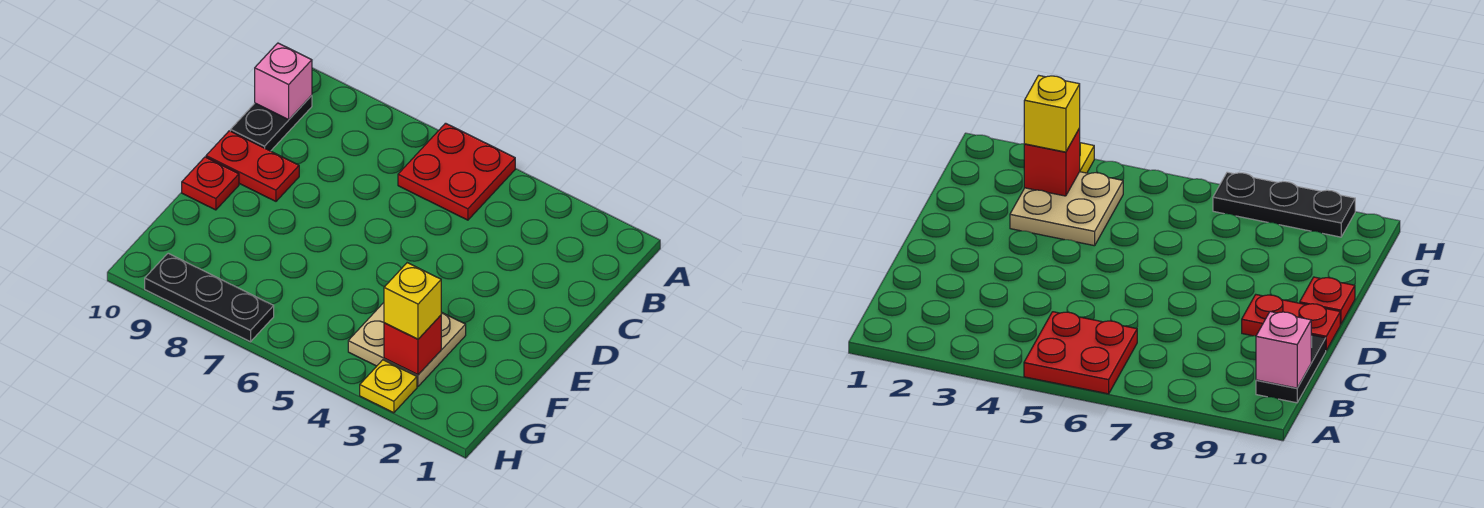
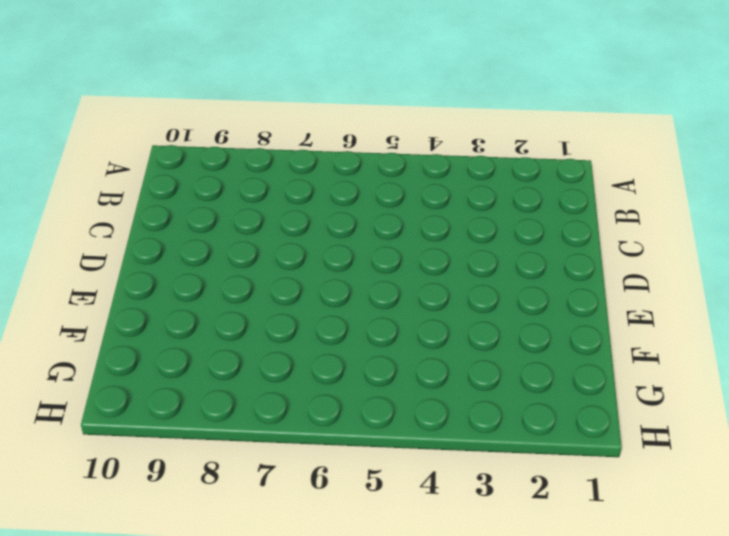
none -> red plate A5:B6 level 1
none -> black plate B10:C10 level 1

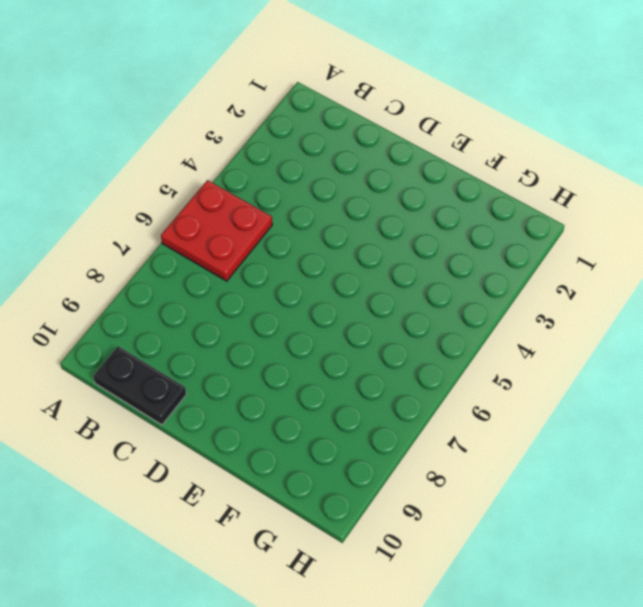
none -> red plate D9:D10 level 1
none -> red plate E10 level 1

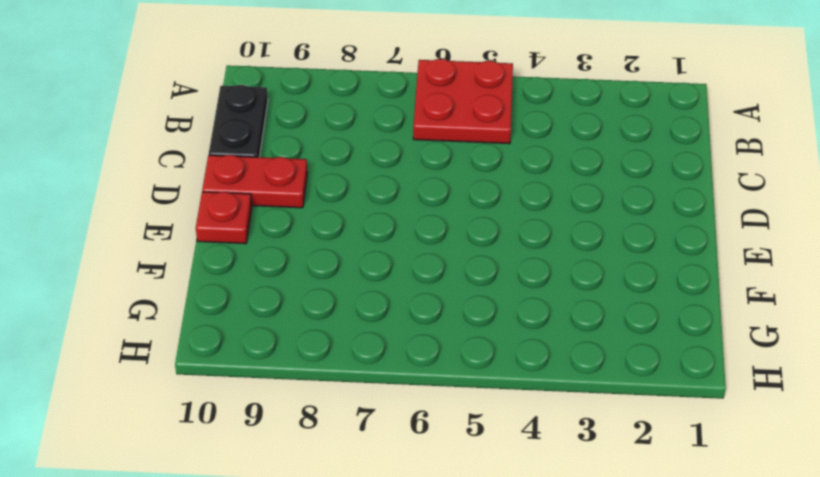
none -> tan plate F3:G4 level 1
none -> yellow plate H3 level 1

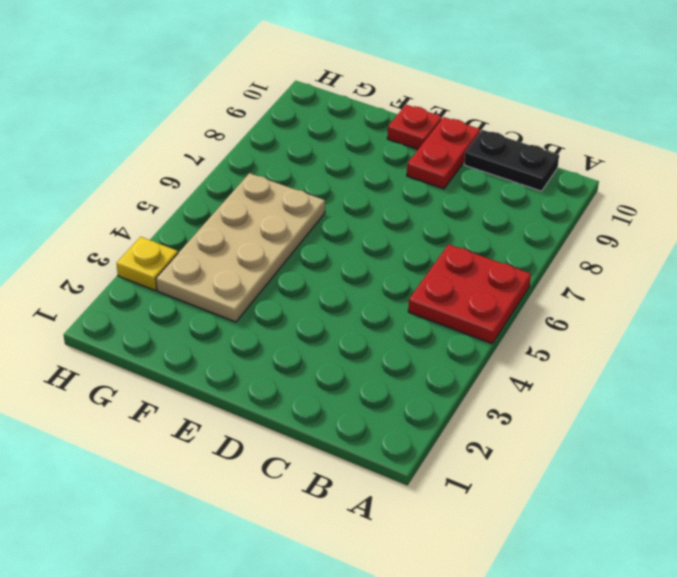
tan plate F3:G6 level 1 -> tan plate F3:G4 level 1
none -> black plate H7:H9 level 1
none -> pink brick B10 level 2

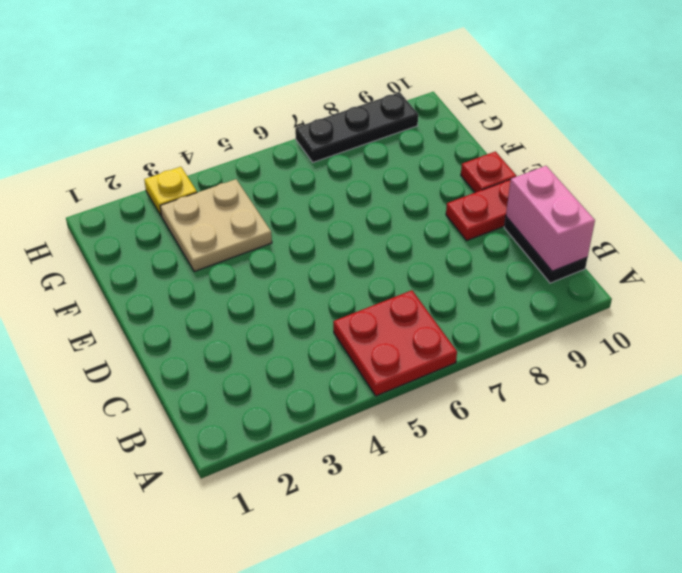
pink brick B10:C10 level 2 -> pink brick B10 level 2
none -> red brick G3 level 2
none -> yellow brick G3 level 3

